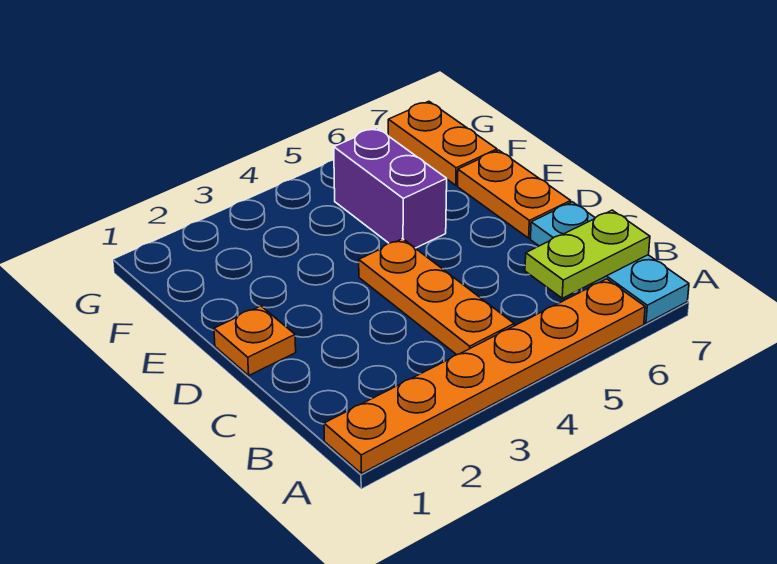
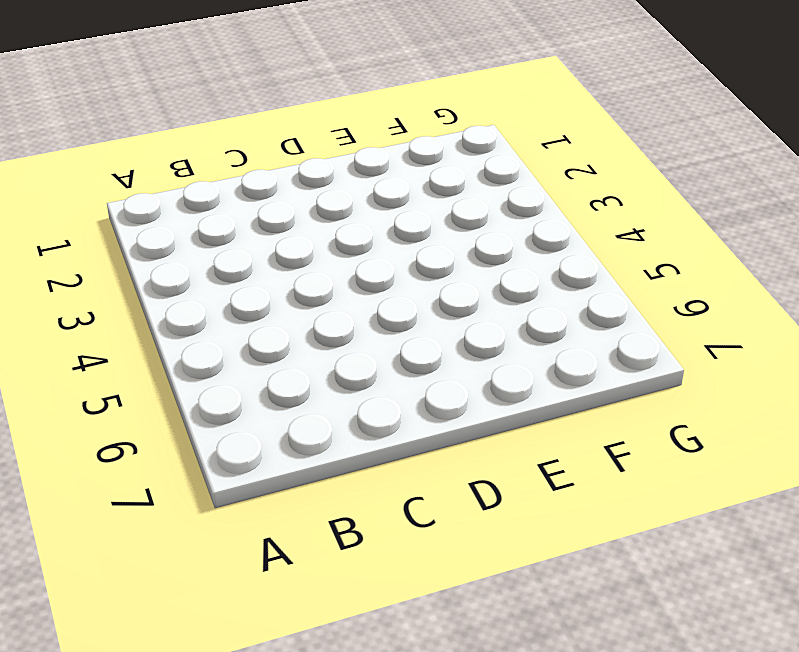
none -> orange plate A1:A6 level 1
none -> cyan plate A7:C7 level 1

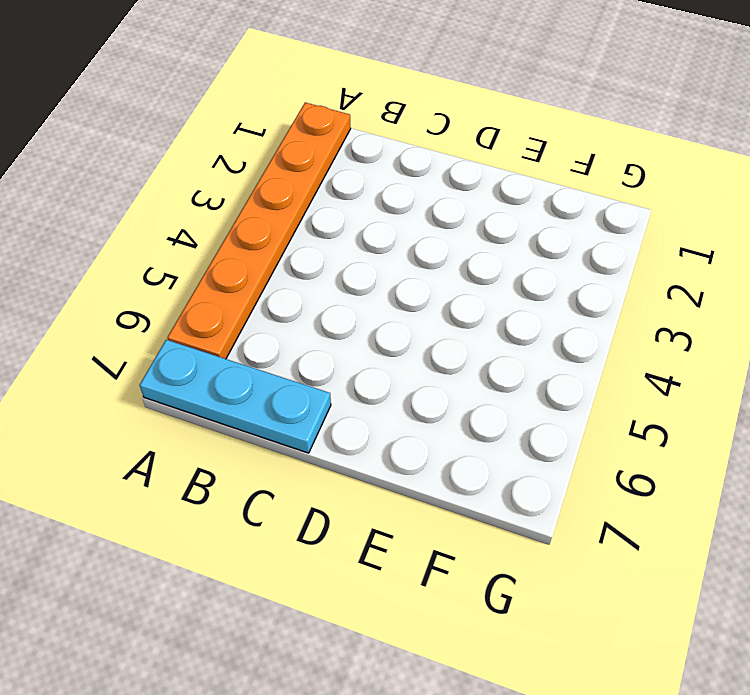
none -> orange plate B4:D4 level 1
none -> orange plate D1 level 1

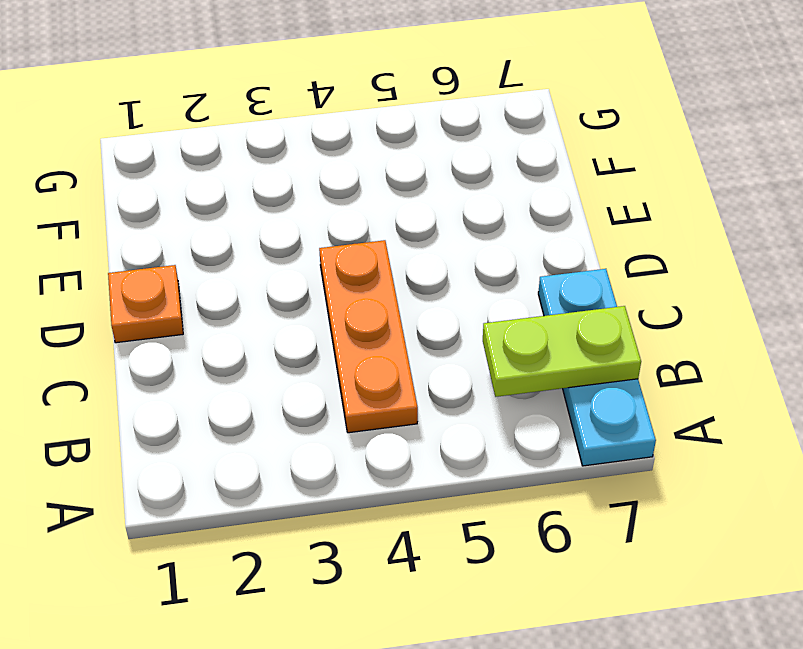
none -> orange plate A1:A6 level 1
none -> orange plate D7:E7 level 1

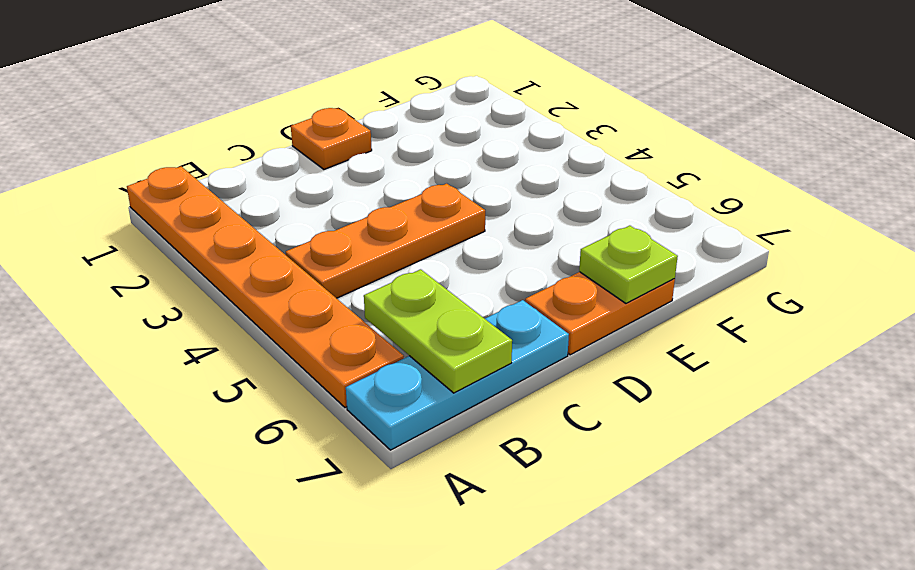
lime plate E7 level 2 -> none
none -> purple brick E5:F5 level 1
none -> orange plate F7:G7 level 1

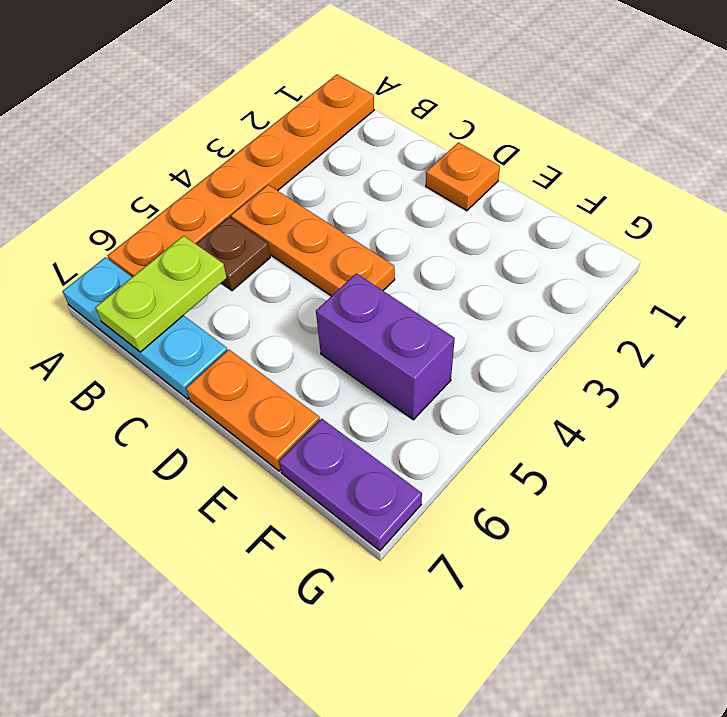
brown plate B5 level 1 -> none
purple plate F7:G7 level 1 -> orange plate F7:G7 level 1

